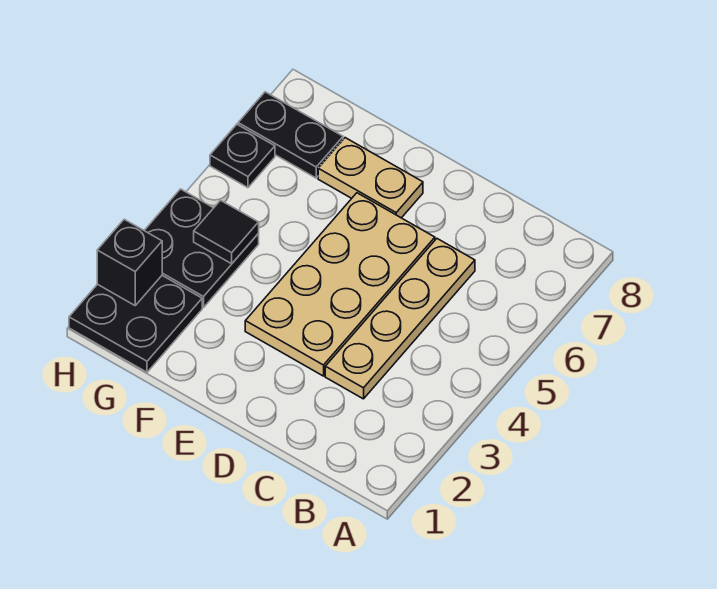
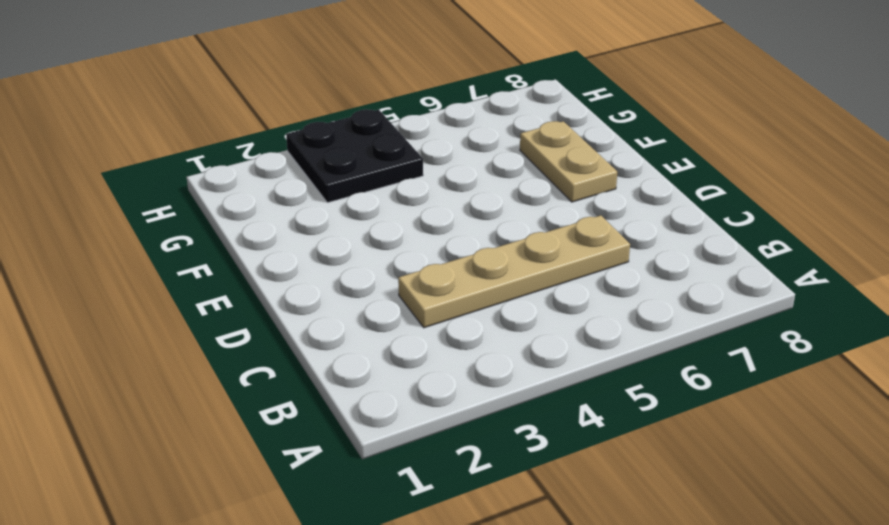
none -> tan plate D3:E6 level 1
none -> black plate G1:H2 level 1

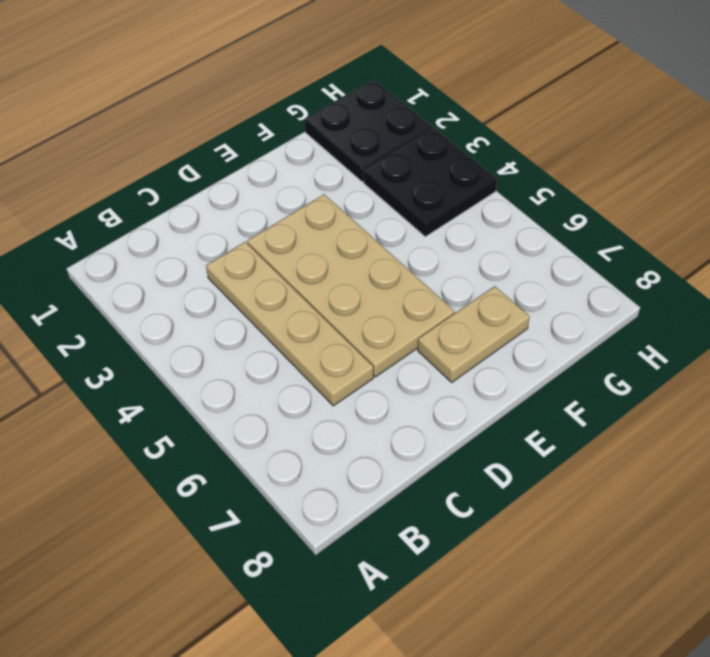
none -> black plate G7:H7 level 1
none -> black plate H6 level 1

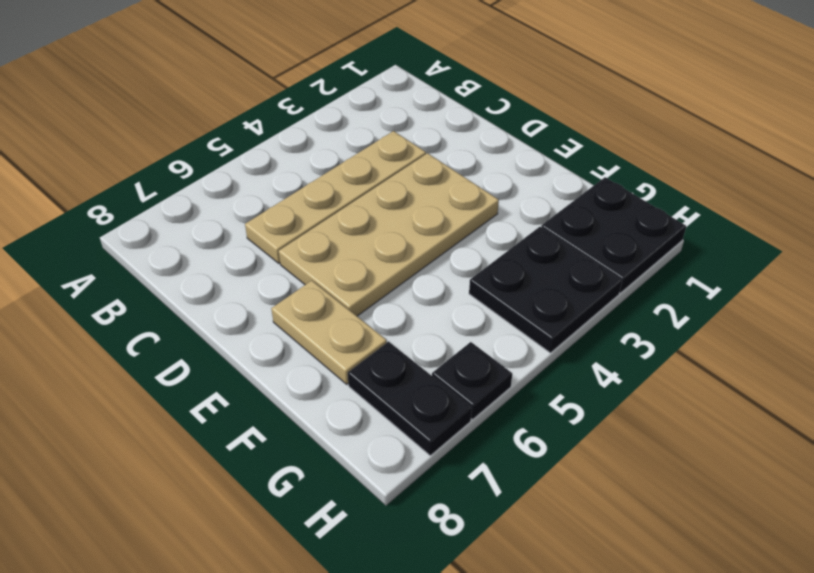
none -> black tile G4 level 2
none -> black brick H2 level 2

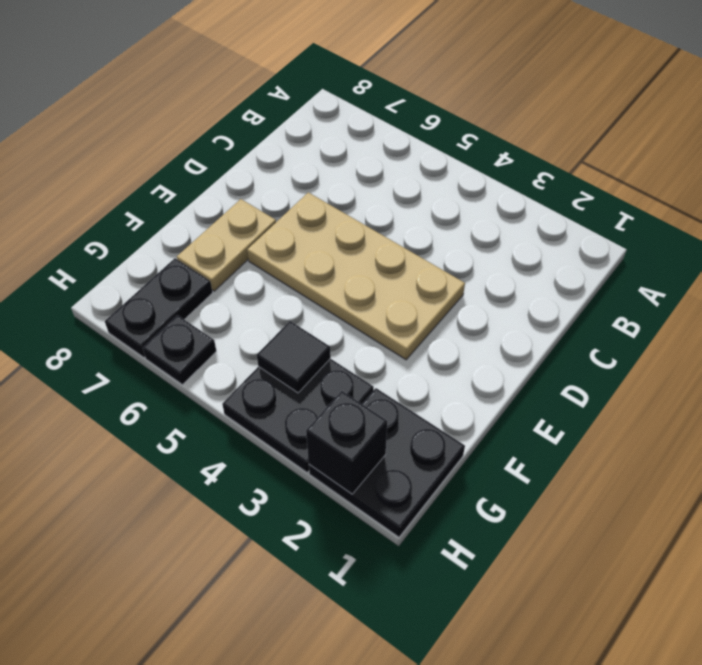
none -> tan plate C3:C6 level 1

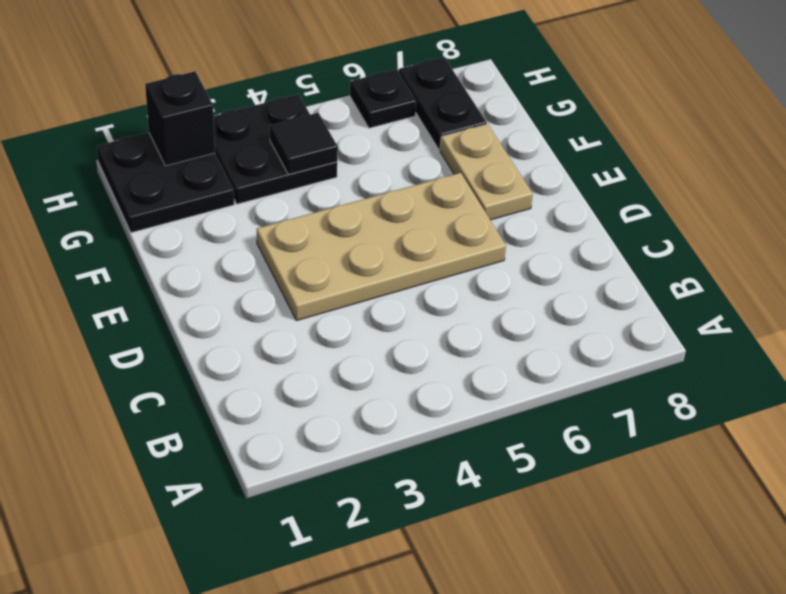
none -> tan plate C3:C6 level 1

